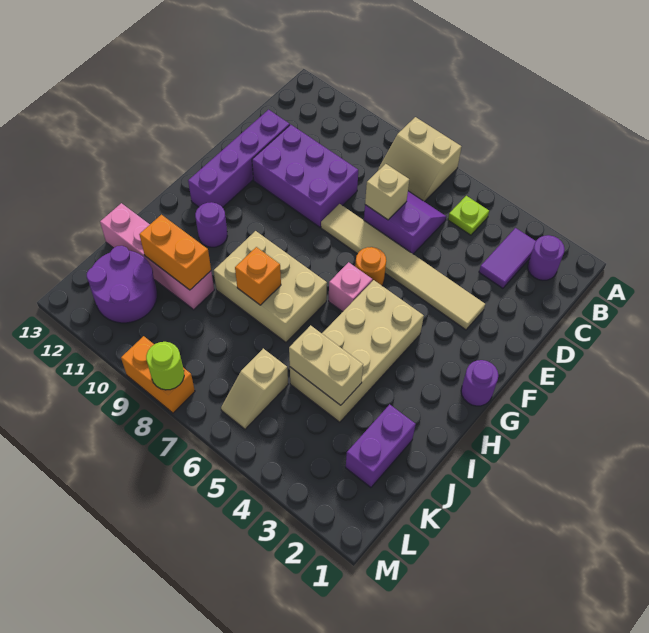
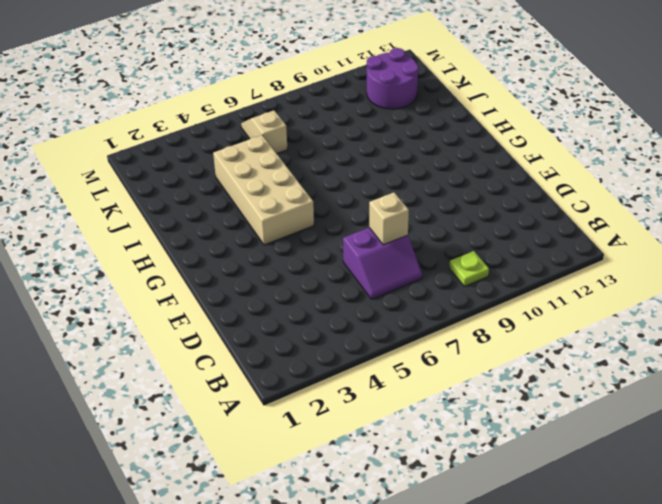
lime plate B9 level 1 -> lime plate B5 level 1
none -> tan slope A7:B8 level 1 top A
none -> purple round brick B2 level 1
none -> purple tile B3:C3 level 1

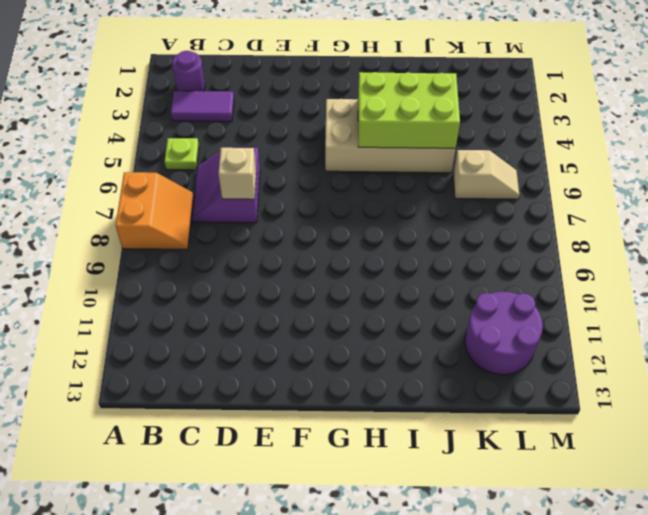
orange slope A7:B8 level 1 top A -> tan slope A7:B8 level 1 top A
lime brick H4:J5 level 2 -> tan brick J4:J5 level 2
none -> purple brick D9:E11 level 1
none -> purple brick D12:G12 level 1
none -> tan tile E3:E8 level 1

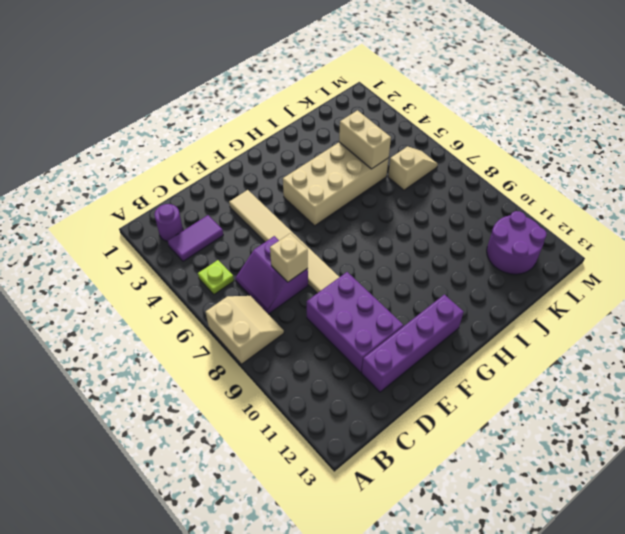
none -> orange round brick F6 level 1
none -> purple round brick G1 level 1
none -> pink brick G6 level 1

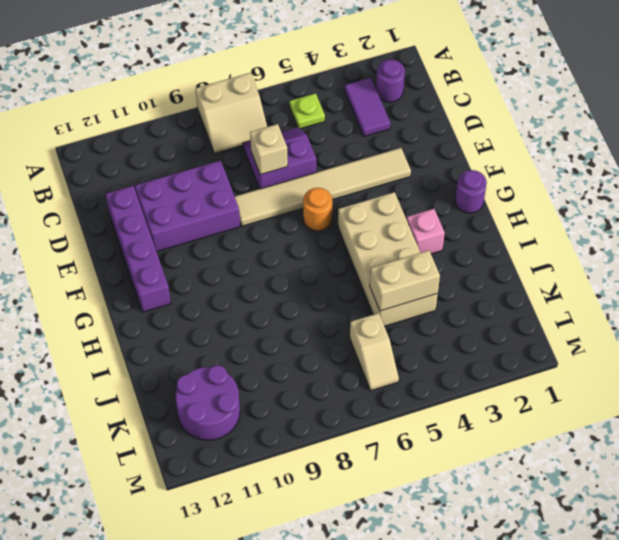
pink brick H3 level 1 -> pink brick G6 level 1
none -> tan brick H7:I9 level 1
none -> purple round brick H11 level 1
none -> purple brick J2:K2 level 1

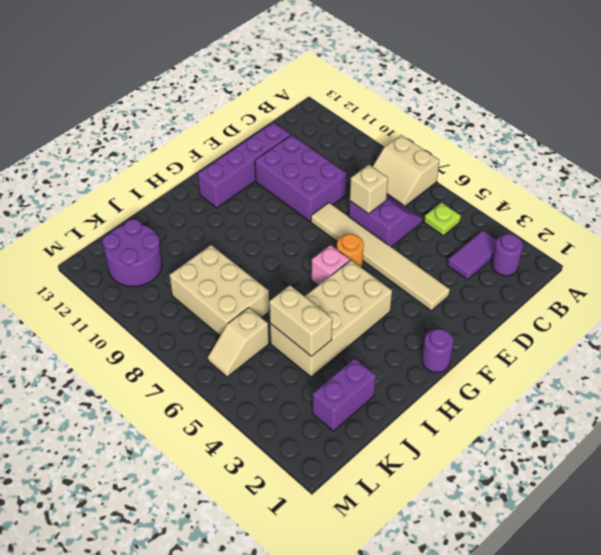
tan brick J7:K9 level 1 -> tan brick H7:I9 level 1
none -> purple round brick H11 level 1
none -> pink brick J10:J13 level 1
none -> orange brick M8:M9 level 1

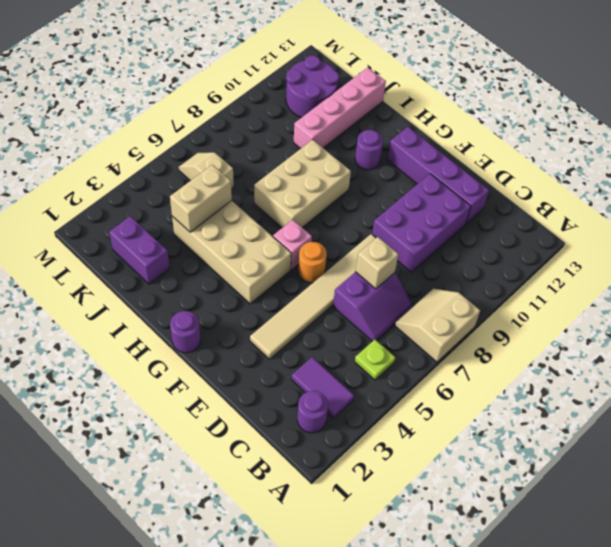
none -> orange brick M8:M9 level 1
none -> orange brick I8 level 2
none -> orange brick J10:J11 level 2

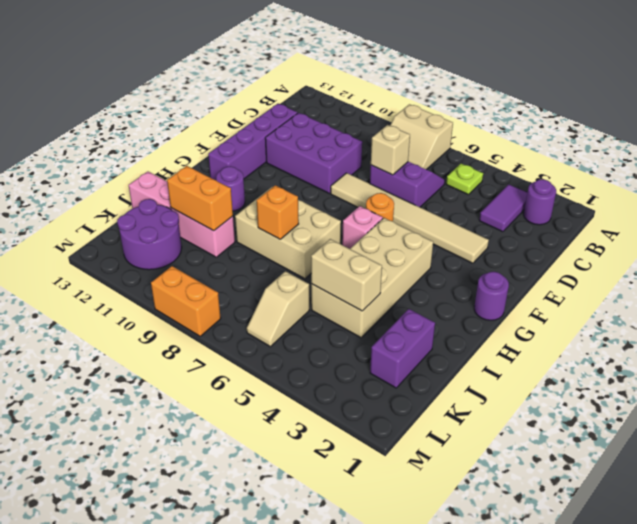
none -> lime round brick M8 level 2

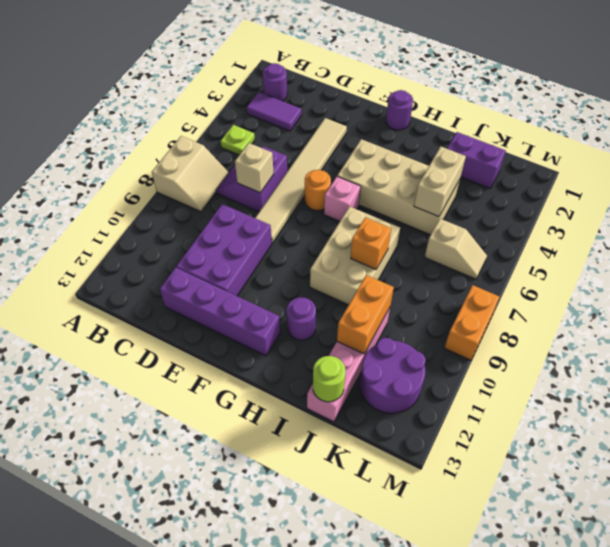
lime round brick J13 level 2 -> lime round brick M8 level 2

